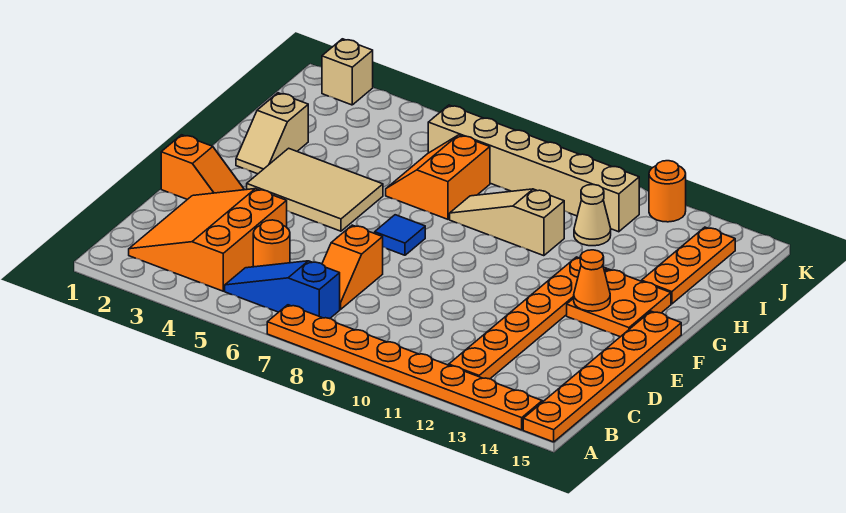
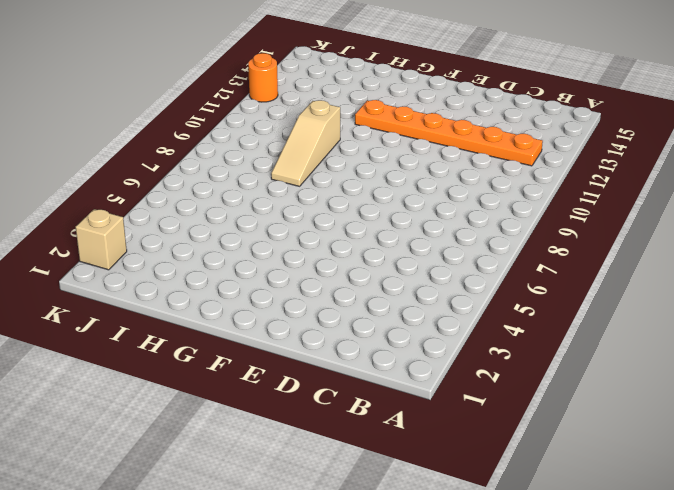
none -> orange plate A7:A14 level 1
none -> orange plate A15:F15 level 1
none -> orange slope B2:D4 level 1 top 4

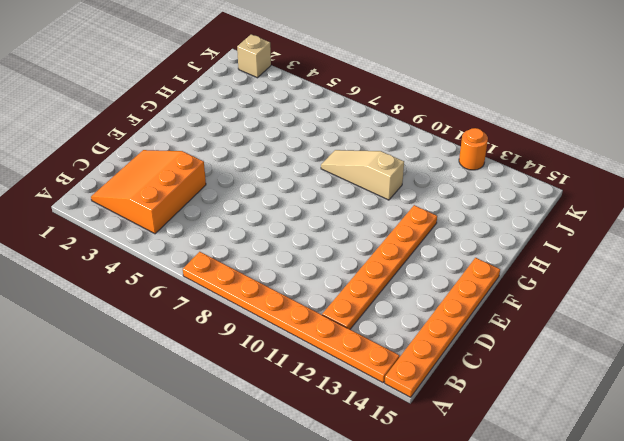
none -> blue slope B5:B7 level 1 top 7
none -> orange round brick C5 level 1
none -> orange slope C7:D7 level 1 top D

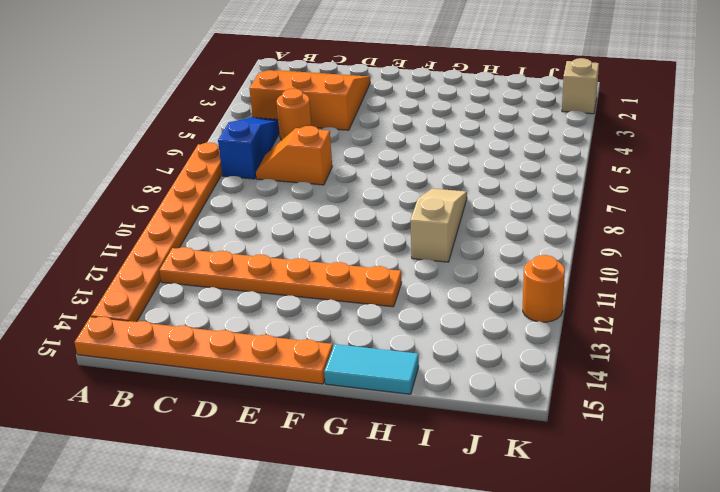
cyan tile G15:H15 level 1 -> none
none -> orange slope E1:E2 level 1 top 1
none -> tan tile F3:G5 level 1
none -> blue tile F7 level 1

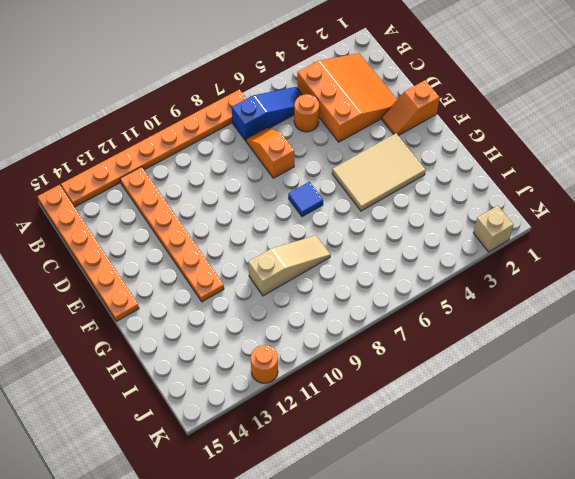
none -> orange plate F13:G14 level 1
none -> tan slope G2:H2 level 1 top H
none -> orange slope H6:I7 level 1 top 7

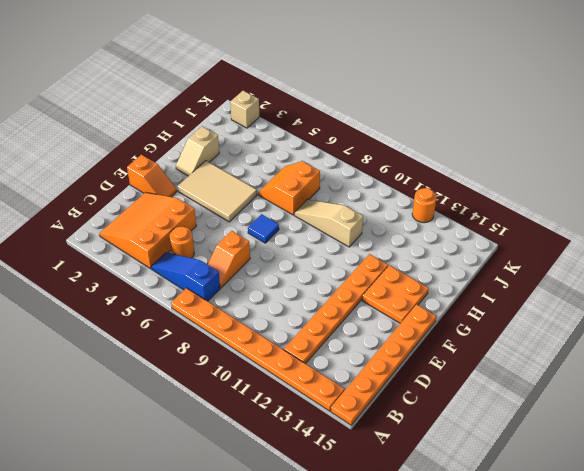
none -> orange plate H14:J14 level 1
none -> tan cone I11 level 1
none -> tan brick J6:J11 level 1

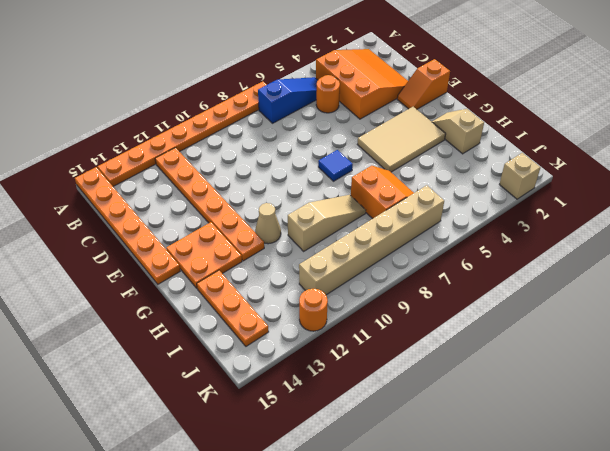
tan cone G11 level 1 -> tan cone I11 level 1
none -> orange slope C7:D7 level 1 top D
none -> orange cone F13 level 2

